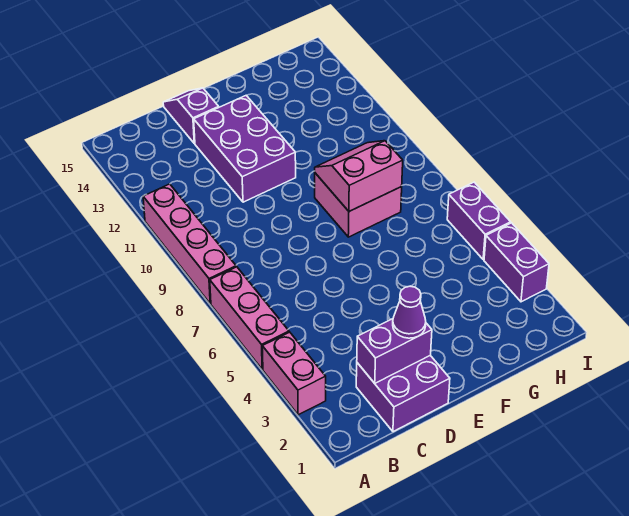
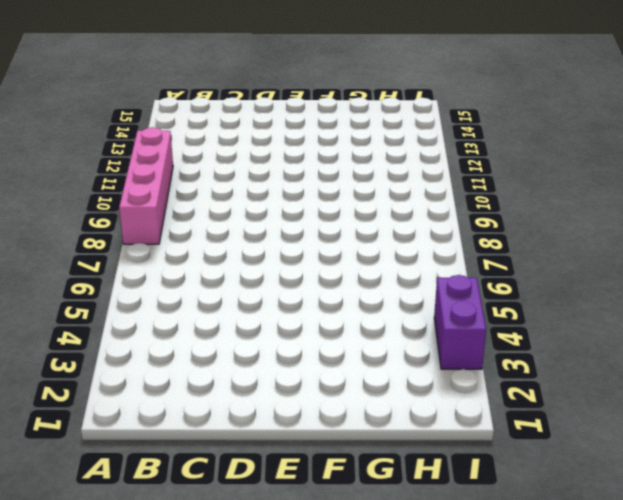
none -> pink brick A3:A4 level 1
none -> pink brick A5:A7 level 1
none -> purple brick C1:D2 level 1

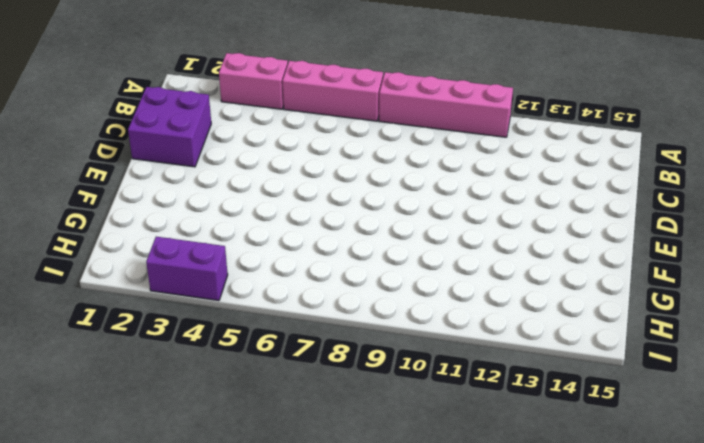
none -> purple brick D11:E13 level 1
none -> purple slope D14:D15 level 1 top 14
none -> pink brick F8:G9 level 1

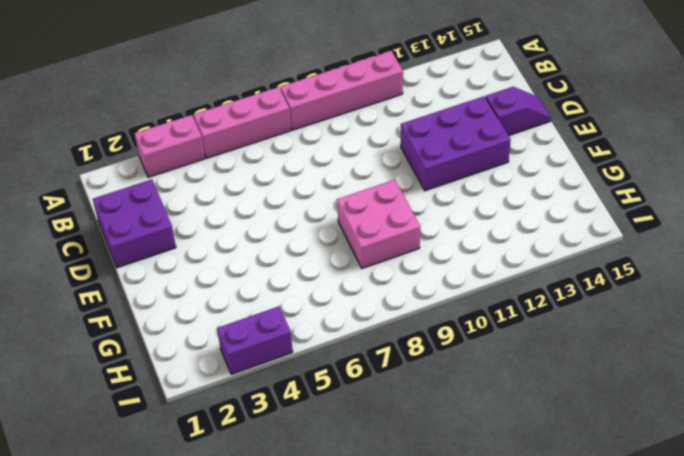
none -> purple brick I5:I6 level 1
none -> purple brick C2:D2 level 2
none -> pink slope F8:G9 level 2 top 8

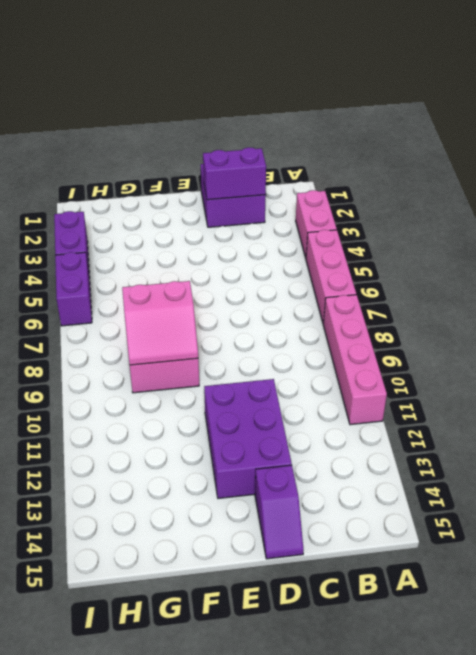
none -> purple cone D2 level 3

